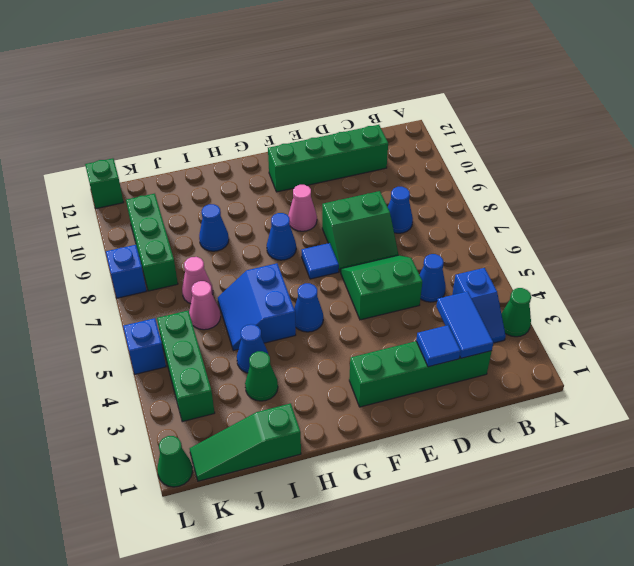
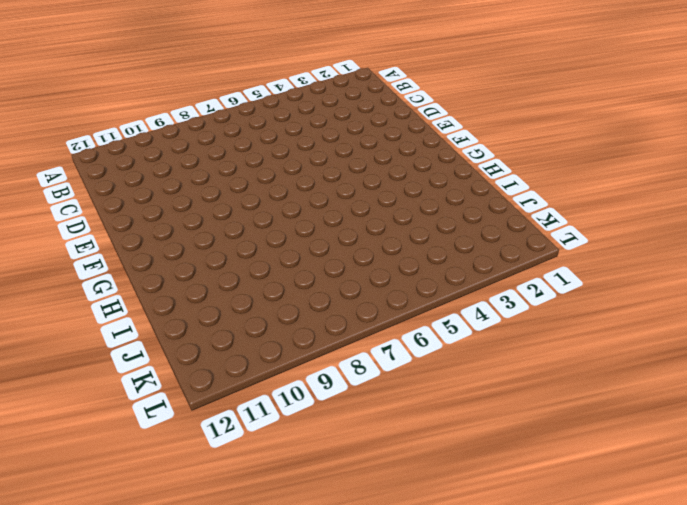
none -> green cone A3 level 1
none -> blue slope B3:B4 level 1 top 4
none -> green brick C2:F2 level 1

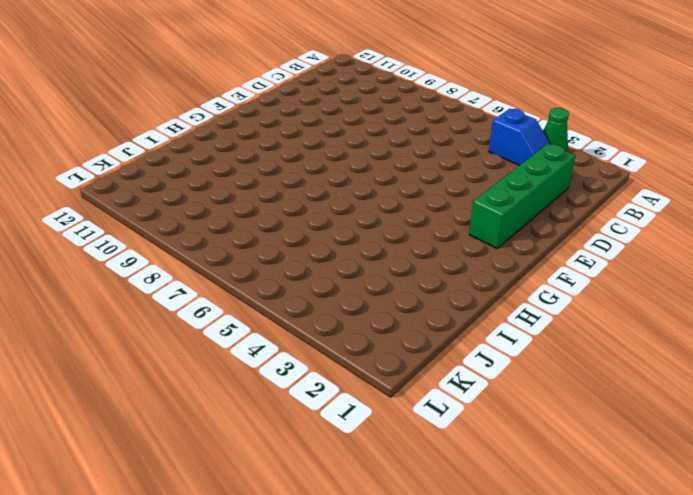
none -> blue cone C5 level 1
none -> blue cone C8 level 1
none -> green brick C11:F11 level 1

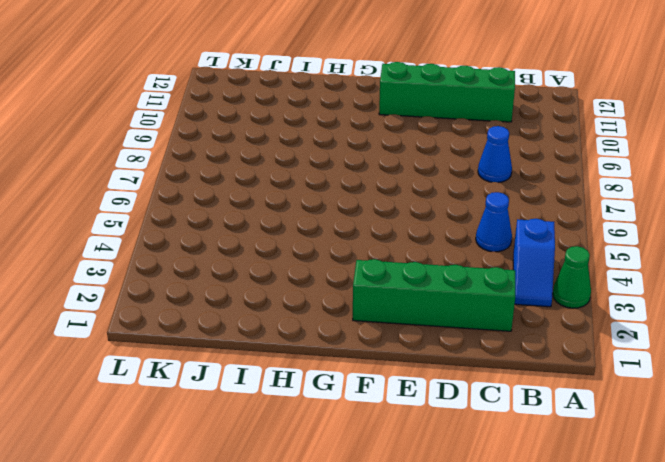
none -> green slope D5:E6 level 1 top 5
none -> green slope D7:E8 level 1 top 8
none -> blue tile F7 level 1

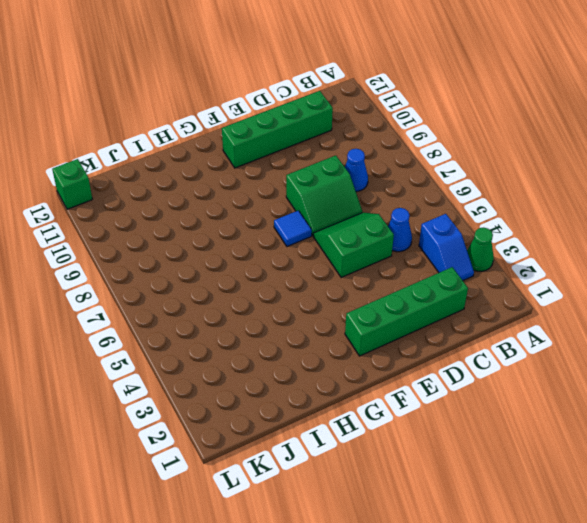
none -> pink cone F9 level 1
none -> blue cone G5 level 1
none -> blue cone G8 level 1

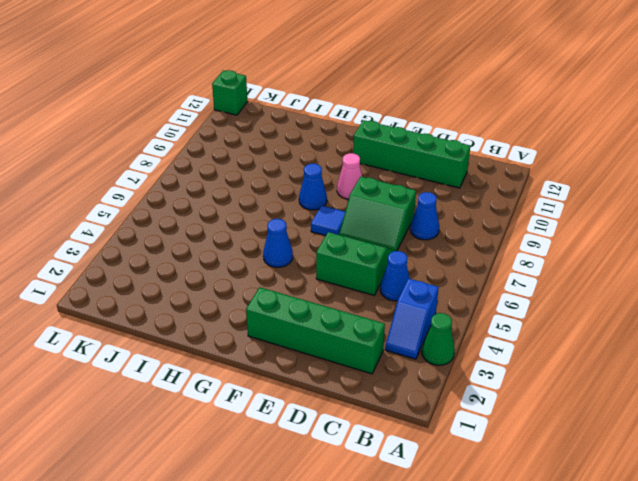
none -> blue slope H5:I6 level 1 top H
none -> green slope I1:K1 level 1 top I
none -> green cone I3 level 1

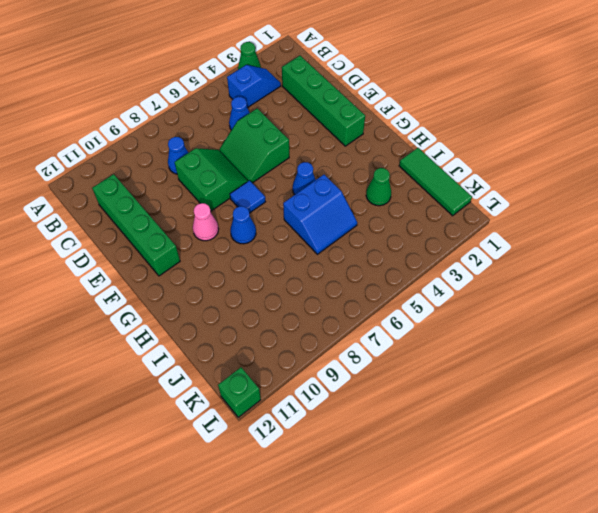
green tile I1:K1 level 1 -> green slope I1:K1 level 1 top I
none -> blue cone I4 level 1
none -> blue cone I9 level 1
none -> pink cone J6 level 1

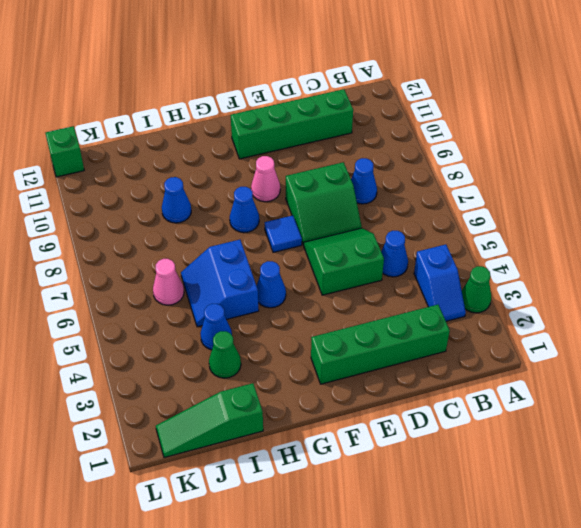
none -> pink cone J7 level 1
none -> green brick K3:K5 level 1
none -> green brick K8:K10 level 1

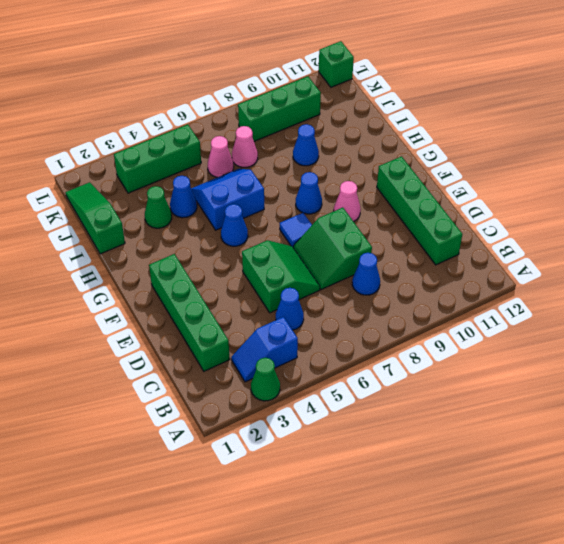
none -> green cone L1 level 1
none -> blue brick L5 level 1
none -> blue brick L8 level 1

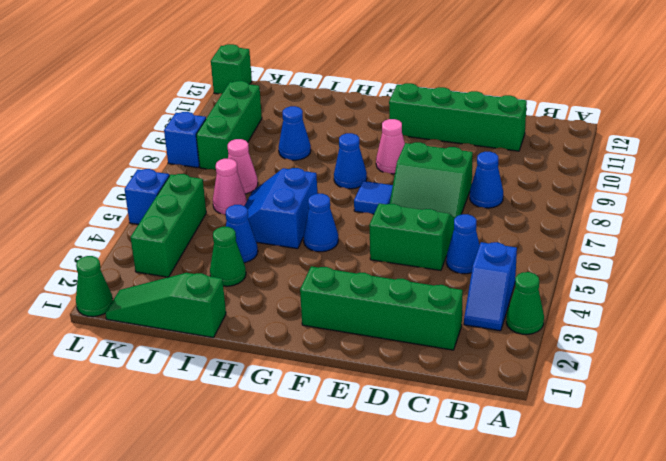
none -> blue tile C2:C3 level 2
none -> blue tile D2 level 2

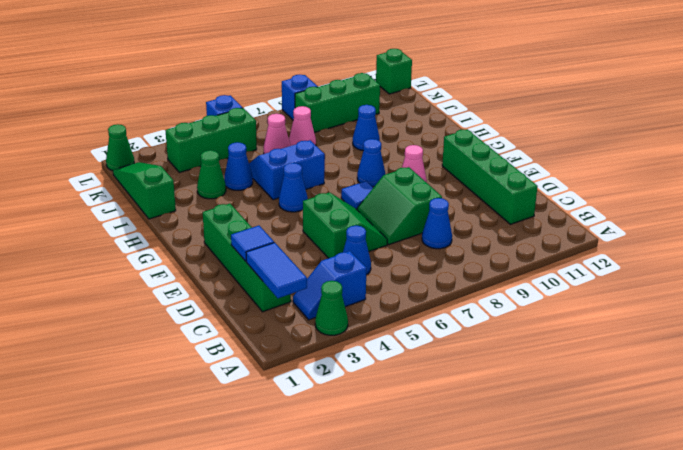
blue tile B2:C2 level 2 -> blue tile C2:C3 level 2

